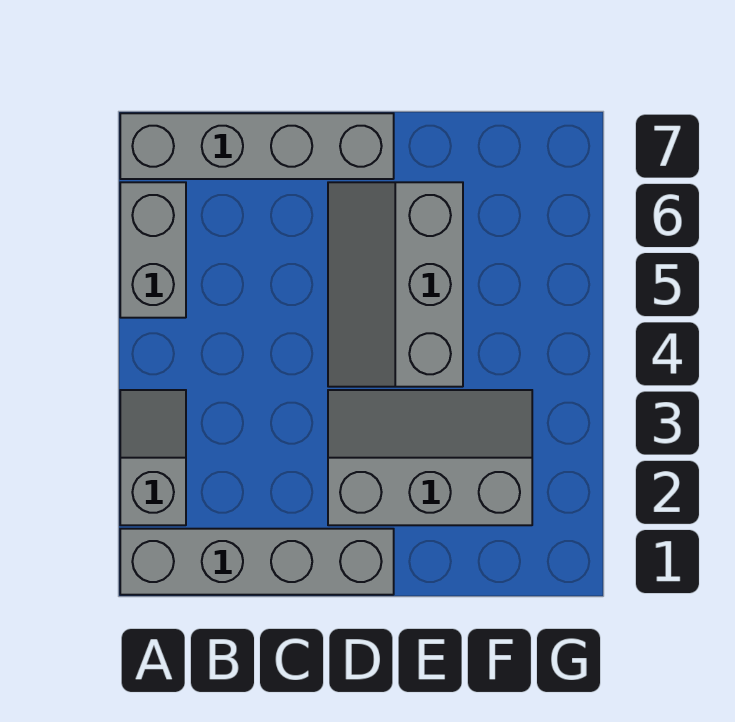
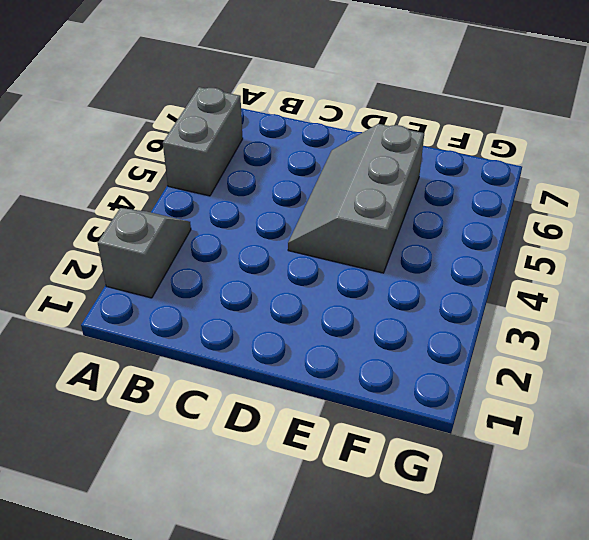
none -> grey brick A1:D1 level 1
none -> grey brick A7:D7 level 1

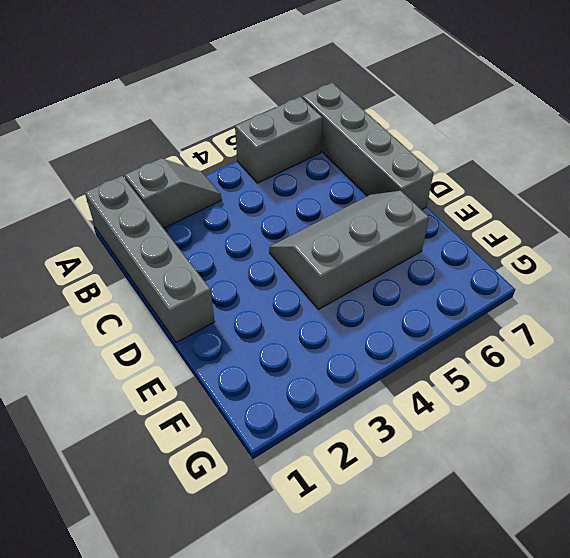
none -> grey slope D2:F3 level 1 top 2

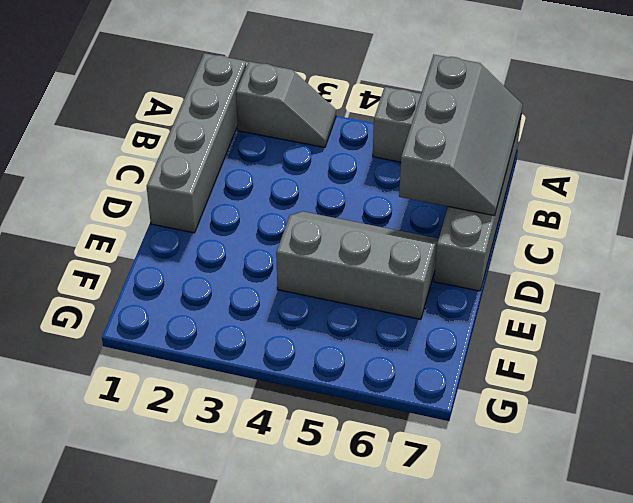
grey slope A6:C7 level 2 top 6 -> grey slope D2:F3 level 1 top 2

